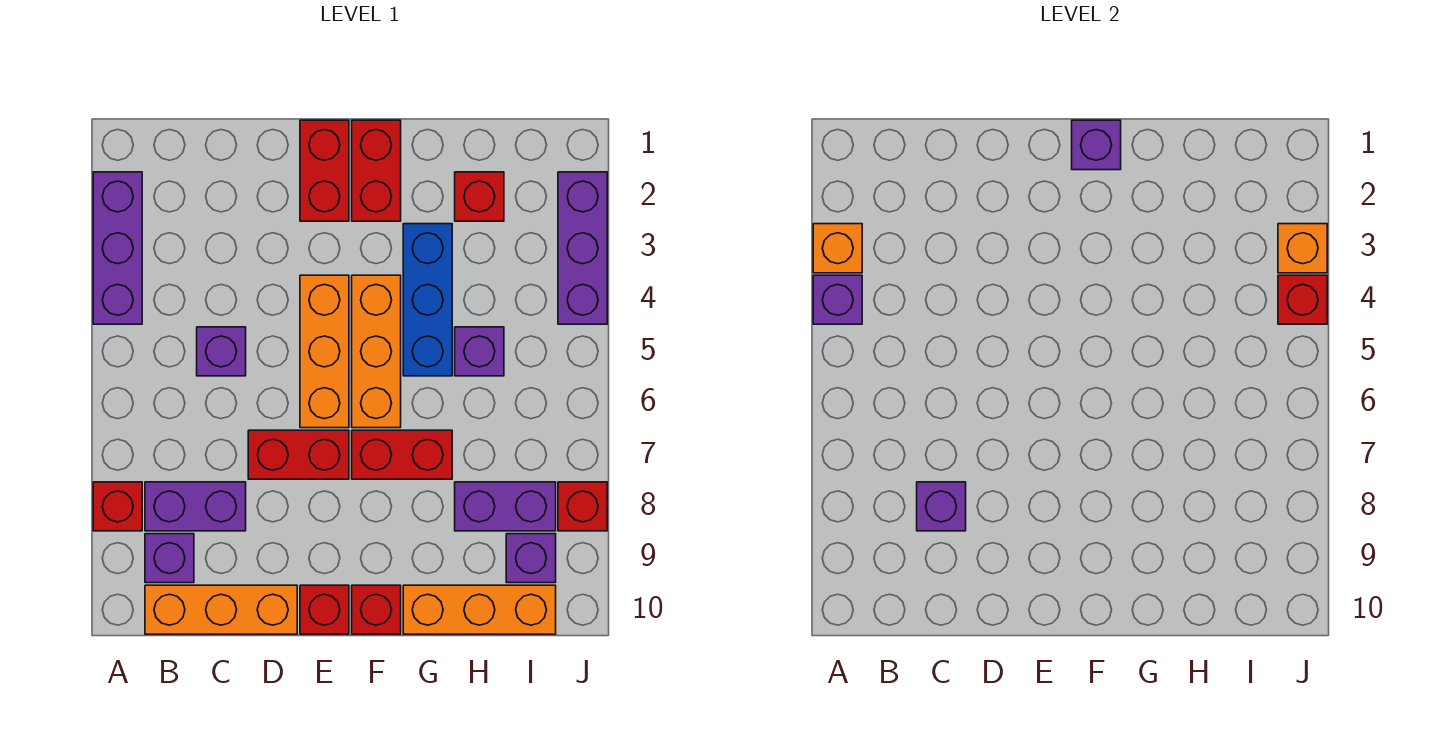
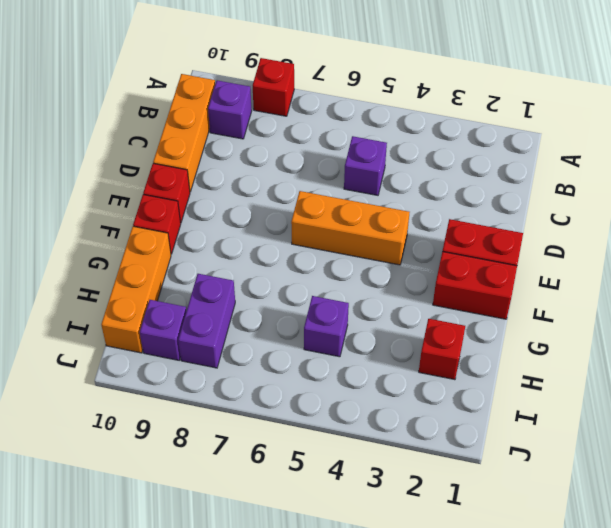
none -> purple brick A2:A4 level 1
none -> purple brick B8:C8 level 1
none -> red brick D7:E7 level 1

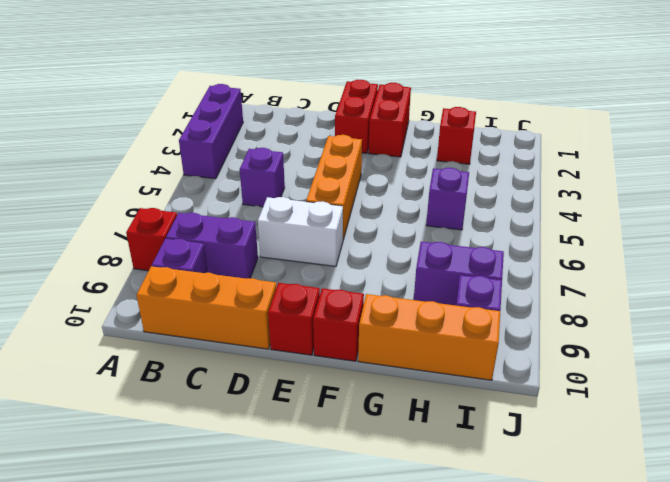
white brick D7:E7 level 1 -> red brick D7:E7 level 1
none -> orange brick F4:F6 level 1
none -> red brick F7:G7 level 1
none -> blue brick G3:G5 level 1

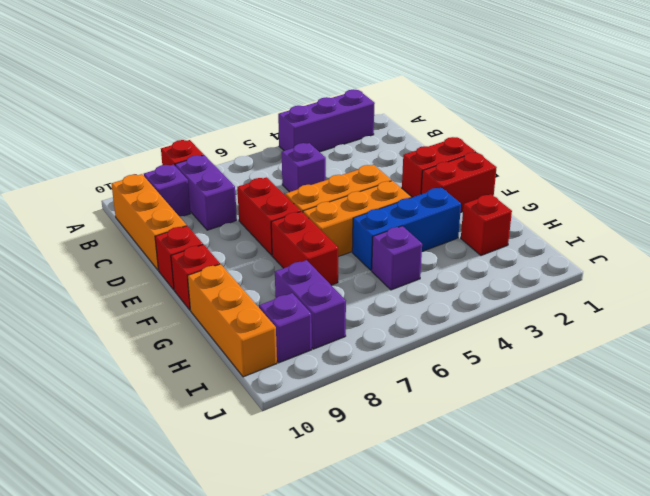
none -> purple brick J2:J4 level 1
none -> red brick J8 level 1
none -> orange brick A3 level 2

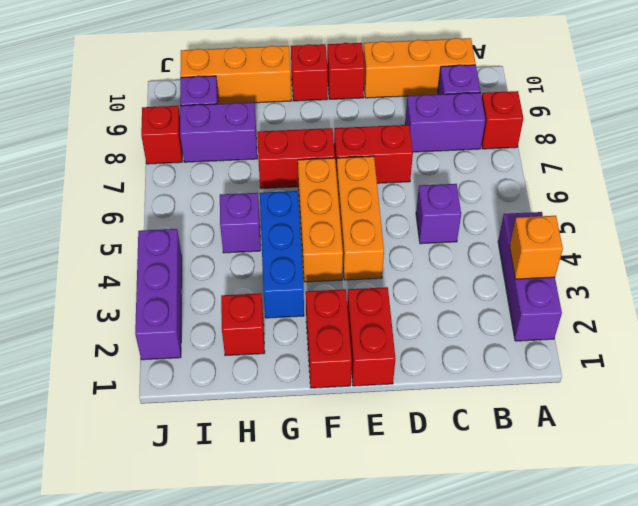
none -> purple brick A4 level 2
none -> purple brick C8 level 2
none -> purple brick F1 level 2

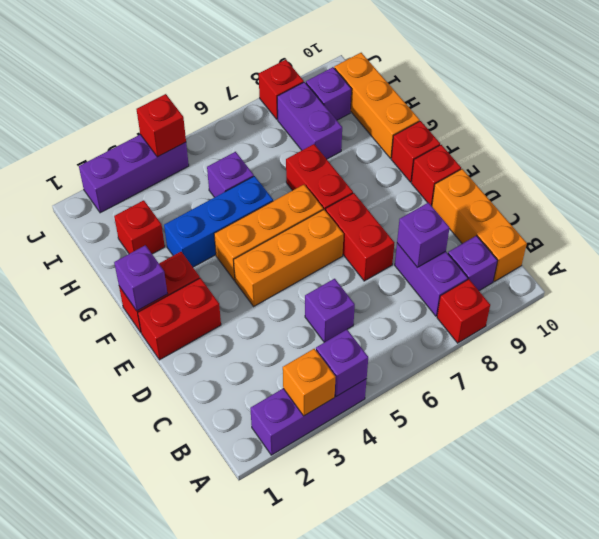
none -> orange brick J3 level 2

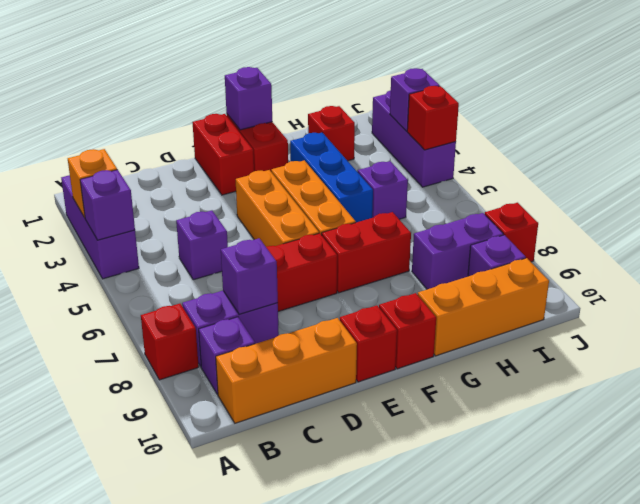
purple brick J3 level 2 -> orange brick J3 level 2

